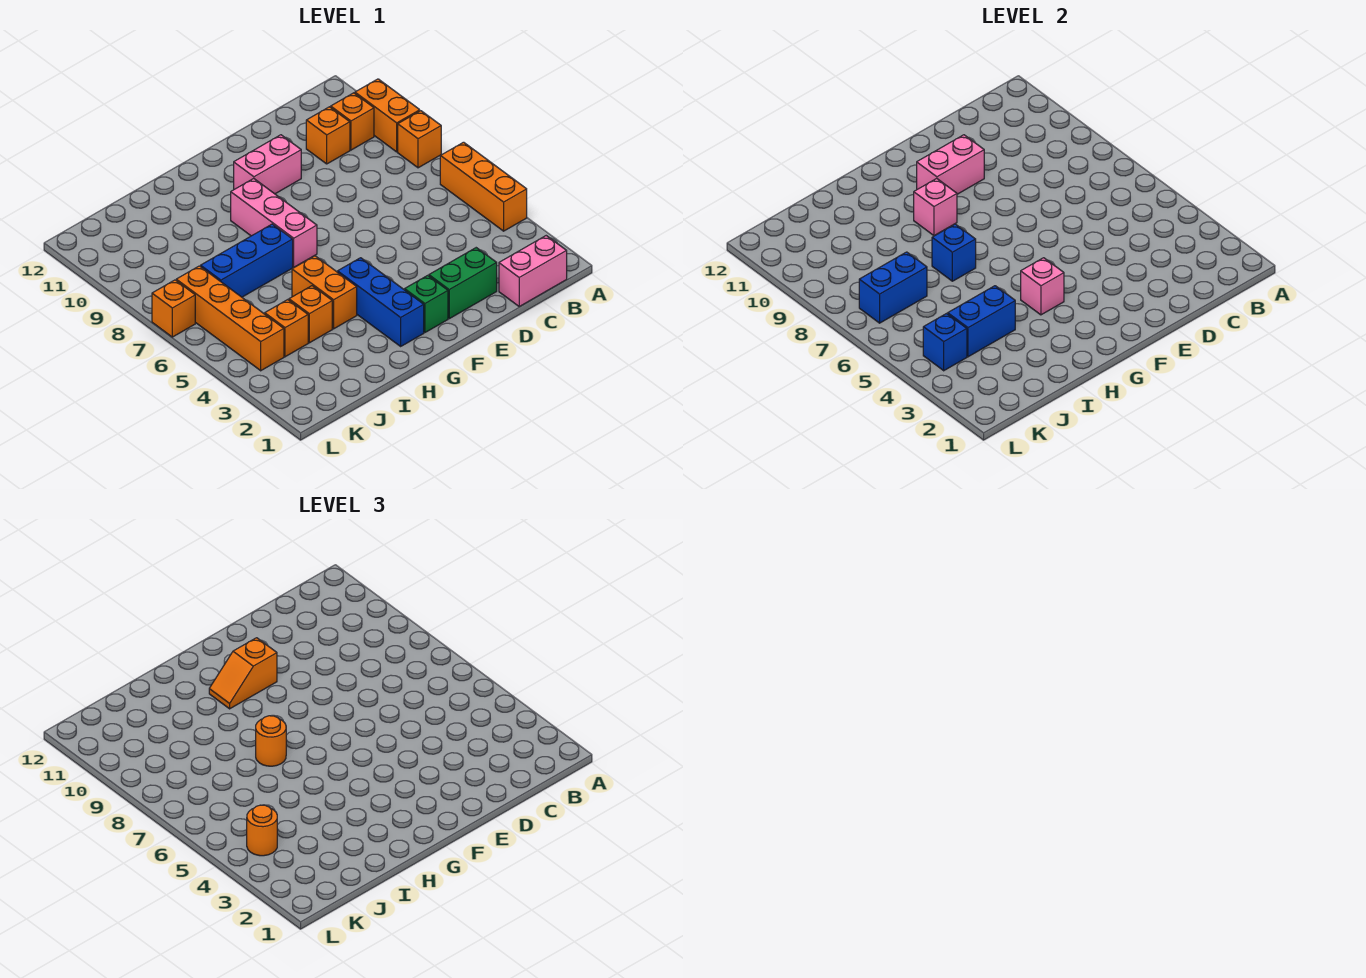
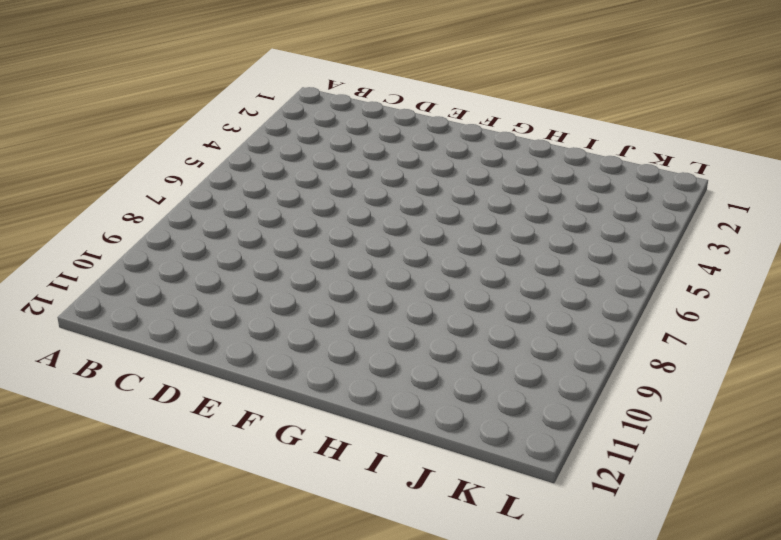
none -> orange brick A4:A6 level 1
none -> orange brick A8 level 1
none -> orange brick A9:A10 level 1

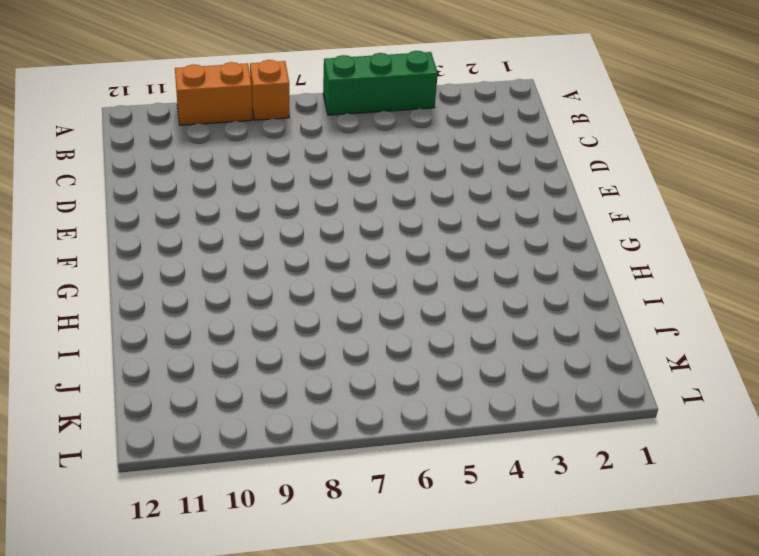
green brick A4:A6 level 1 -> orange brick A4:A6 level 1
none -> pink brick B1:C1 level 1
none -> orange brick B10 level 1
none -> orange brick C10 level 1

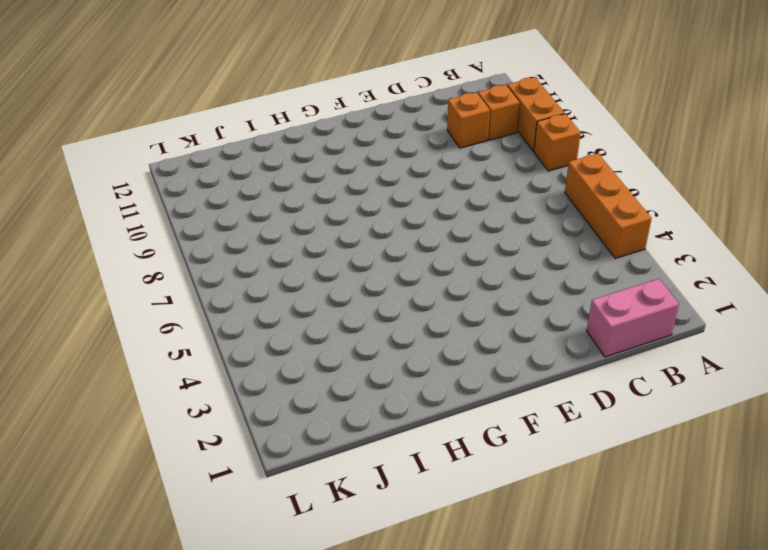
none -> green brick D2:E2 level 1
none -> pink brick E10:F10 level 1
none -> green brick F2 level 1

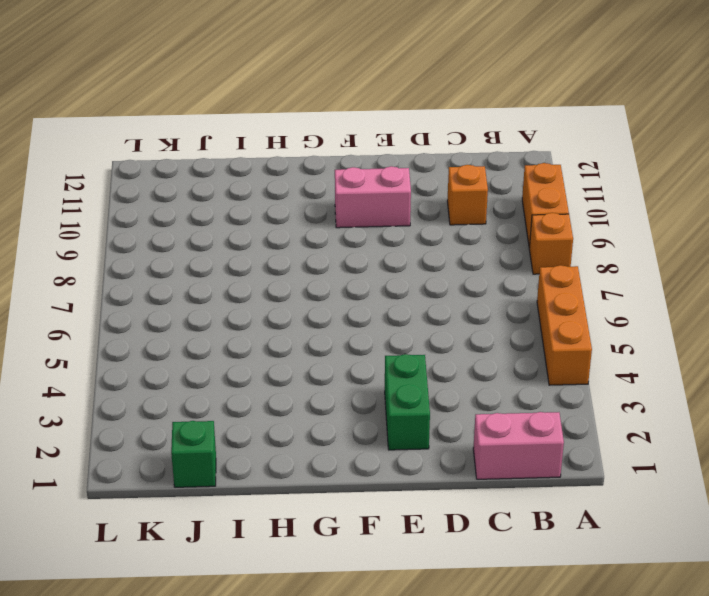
green brick E2:E3 level 1 -> green brick D2:E2 level 1
green brick J1 level 1 -> green brick F2 level 1
none -> orange brick B10 level 1
none -> blue brick G2:G4 level 1
none -> pink brick G7:G9 level 1

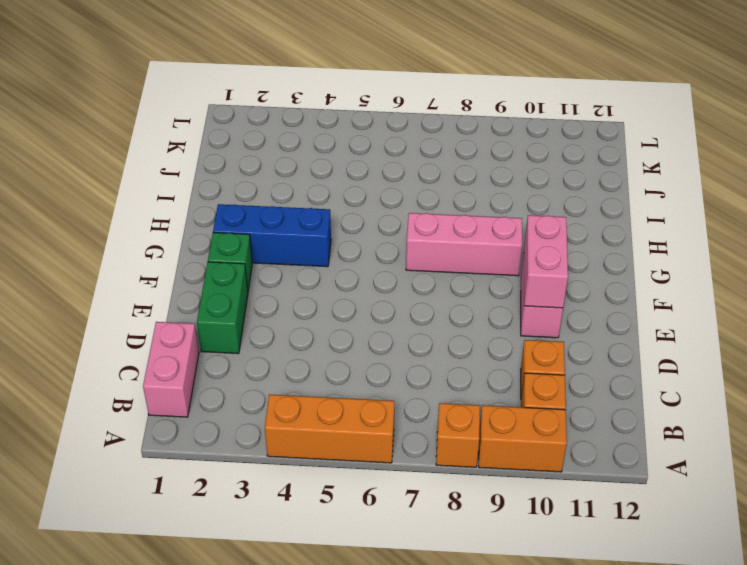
none -> orange brick H4:H5 level 1
none -> blue brick H7:J7 level 1
none -> orange brick I4 level 1

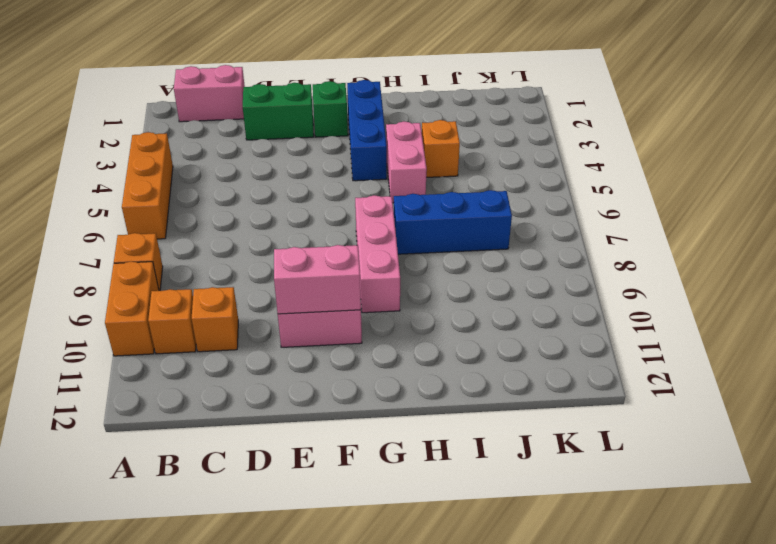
pink brick H4:H5 level 1 -> orange brick H4:H5 level 1
none -> orange brick J4 level 1
none -> orange brick K4:K7 level 1
none -> orange brick L7 level 1

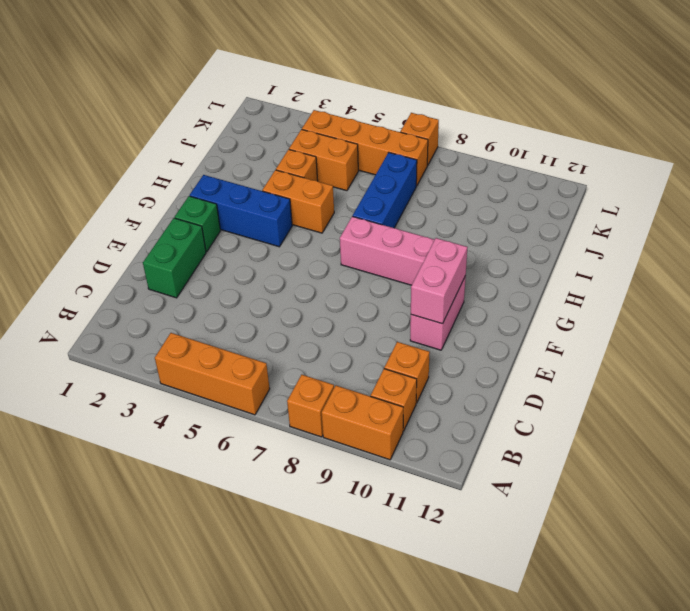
orange brick J4:J5 level 1 -> orange brick J4 level 1
none -> pink brick B1:C1 level 1
none -> pink brick G4 level 2
none -> pink brick G9 level 2

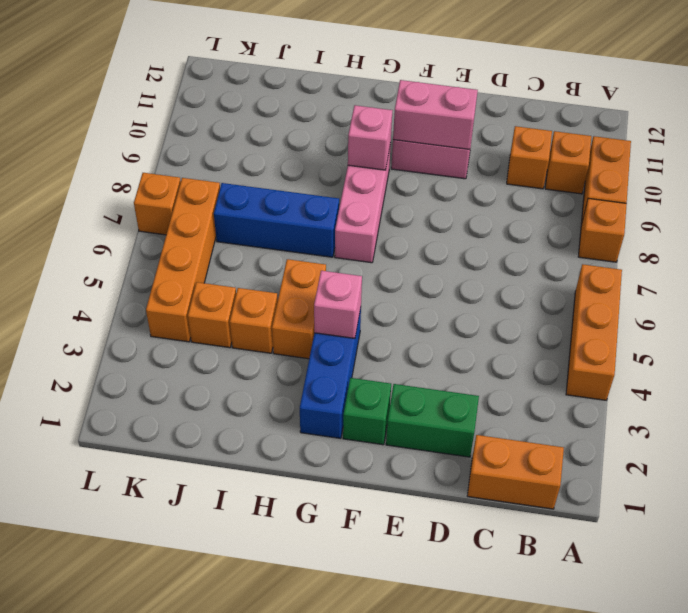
orange brick B1:C1 level 1 -> pink brick B1:C1 level 1
none -> blue brick H7 level 2
none -> blue brick I4:J4 level 2
none -> blue brick J7:K7 level 2

